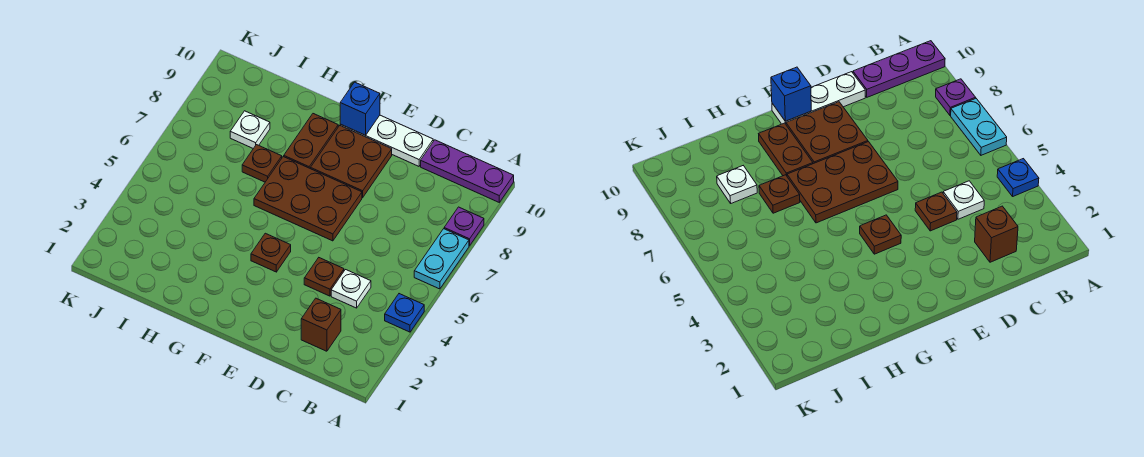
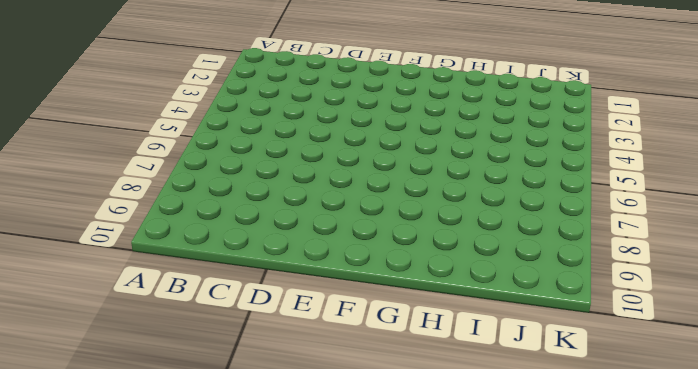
none -> blue plate A4 level 1
none -> cyan plate A6:A7 level 1
none -> purple plate A8 level 1

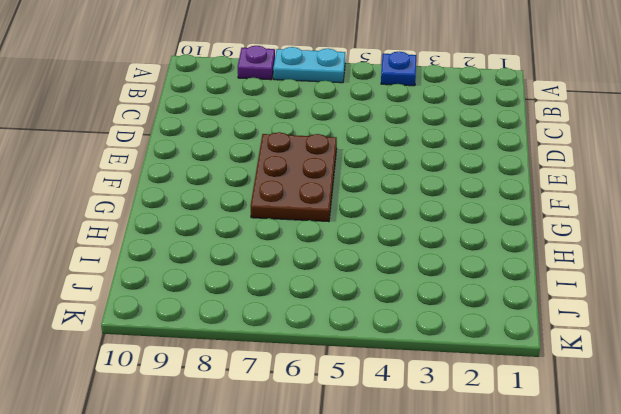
none -> purple plate A10:C10 level 1
none -> brown brick C2 level 1
none -> white plate C4 level 1

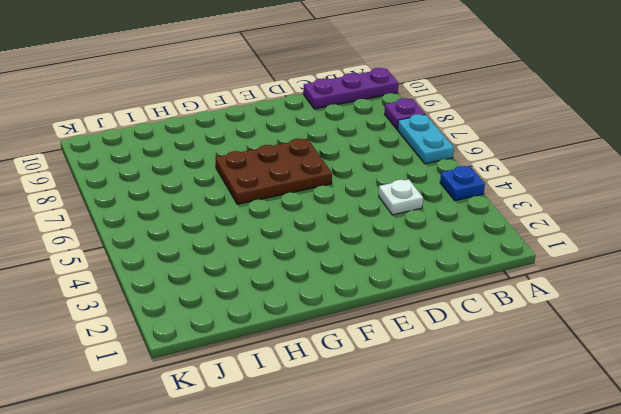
none -> brown brick C2 level 1
none -> brown plate D4 level 1
none -> white plate D10:F10 level 1

